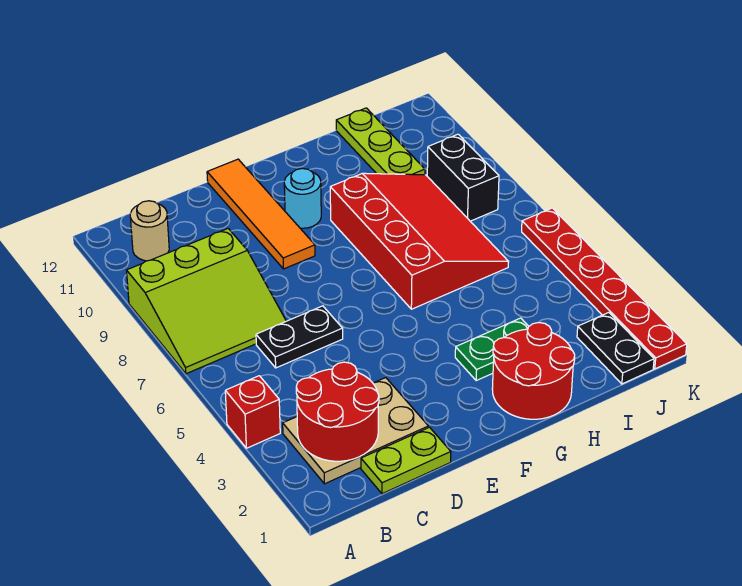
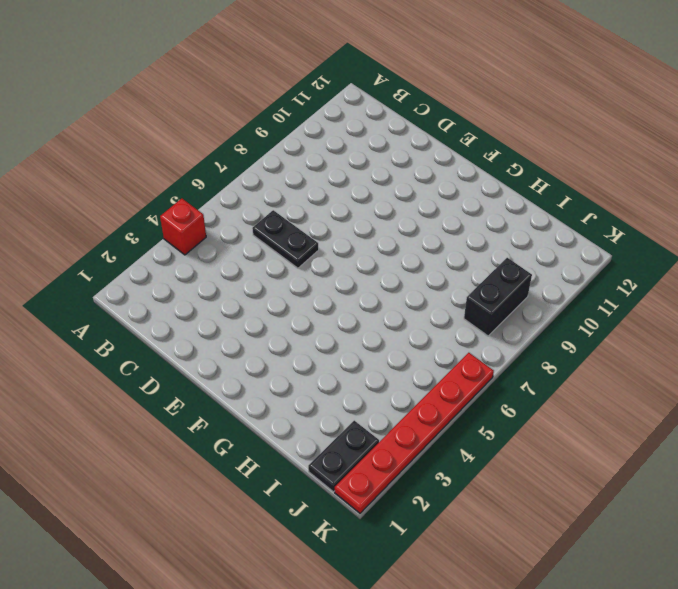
none -> lime slope A7:C9 level 1 top 9
none -> tan plate B2:D3 level 1
none -> tan round brick B11 level 1

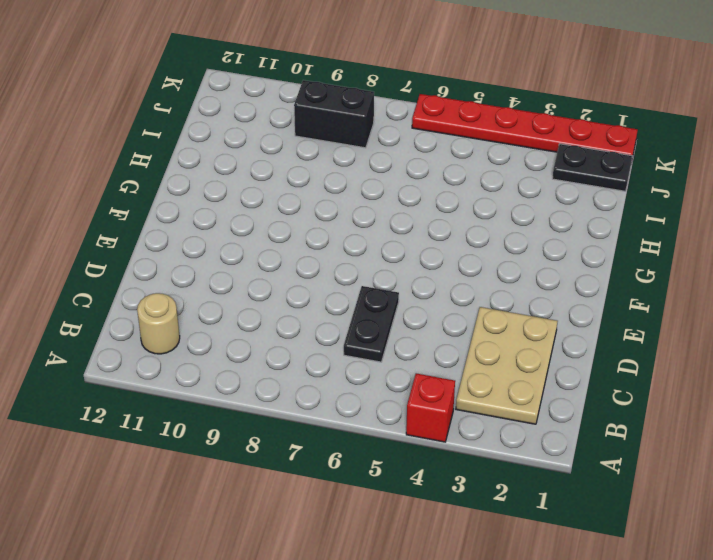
none -> lime slope A7:C9 level 1 top 9
none -> lime plate C1:D1 level 1
none -> orange tile E9:E12 level 1

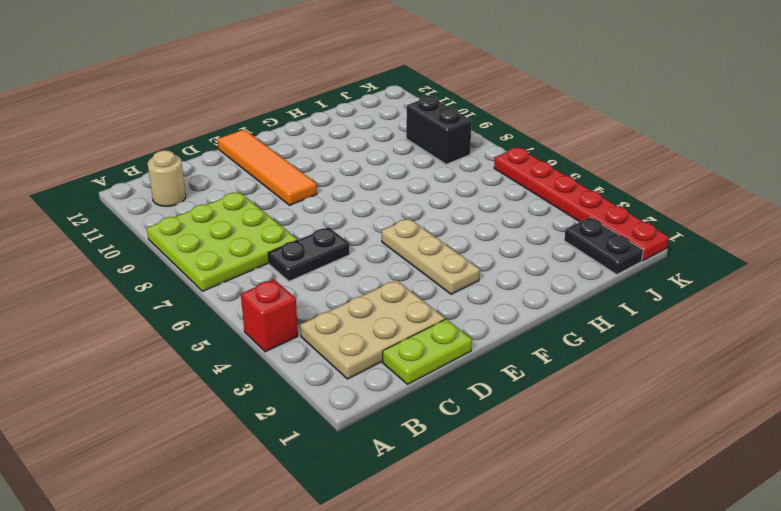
lime plate A7:C9 level 1 -> lime slope A7:C9 level 1 top 9
tan plate F3:F5 level 1 -> none
none -> cyan round brick F10 level 1
none -> red round brick G1:H2 level 1
none -> green plate G3:H3 level 1

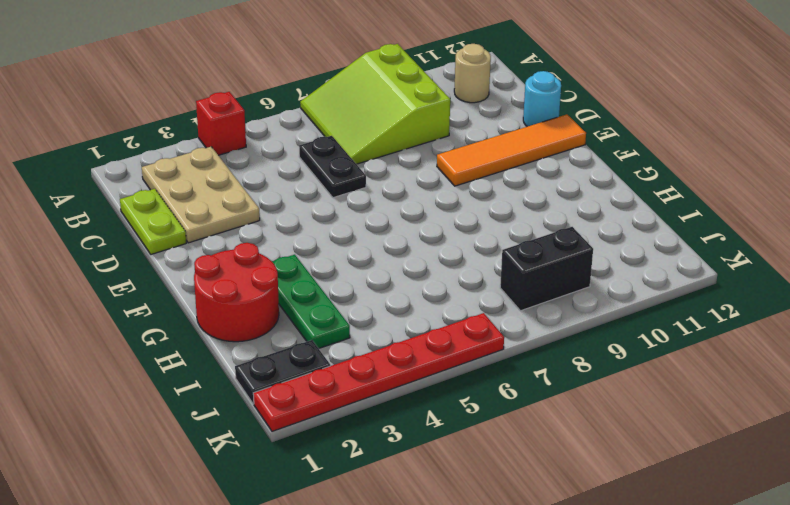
cyan round brick D12 level 1 -> cyan round brick F10 level 1
green plate G3:I3 level 1 -> green plate G3:H3 level 1
none -> red slope G6:I9 level 1 top G
none -> lime plate I10:I12 level 1
none -> red round brick B2:C3 level 2

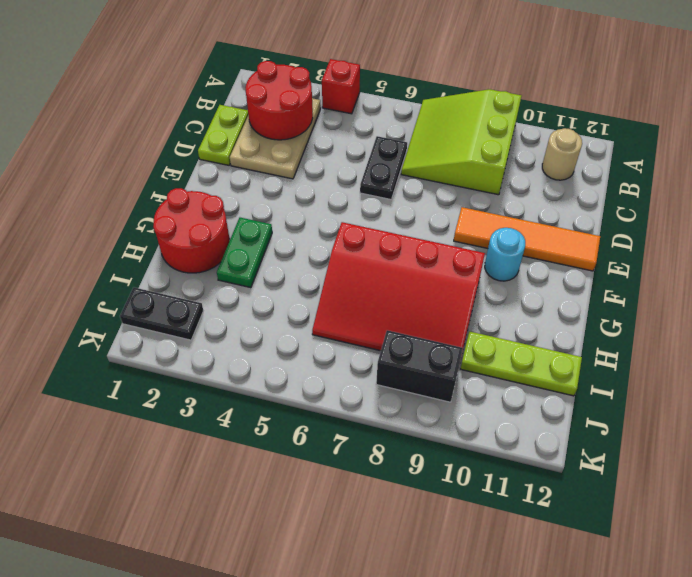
none -> red plate K1:K6 level 1

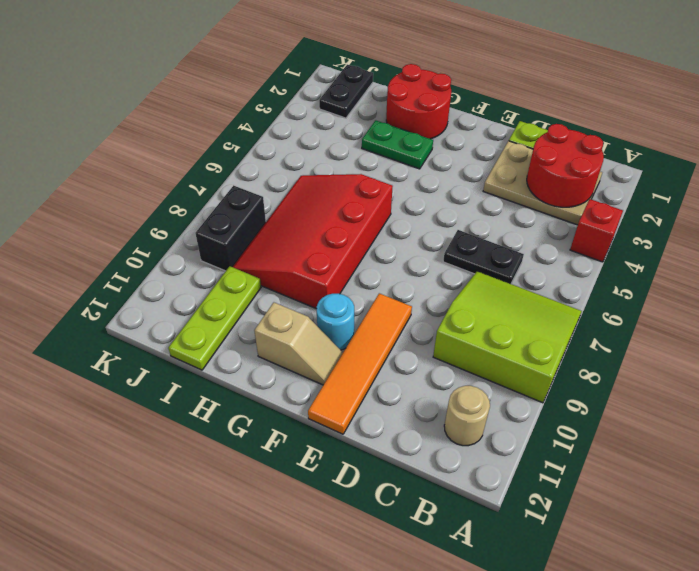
tan slope F11:G11 level 1 top G -> none
none -> red plate K1:K6 level 1

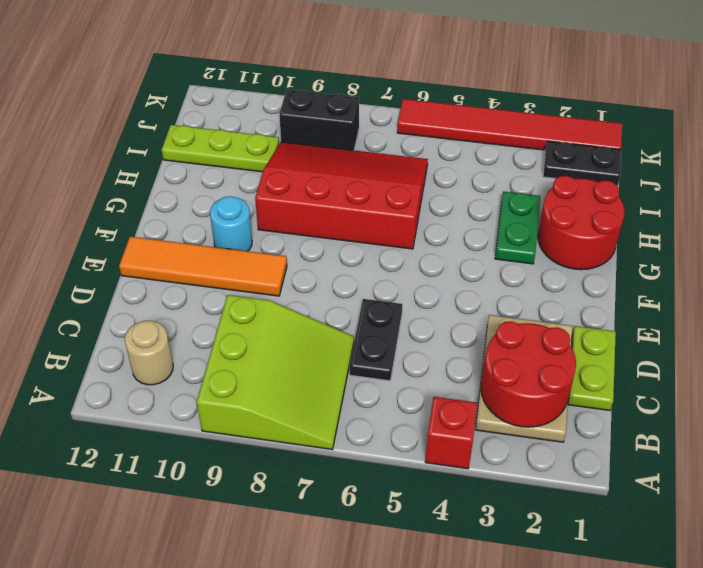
red tile K1:K6 level 1 -> red plate K1:K6 level 1

